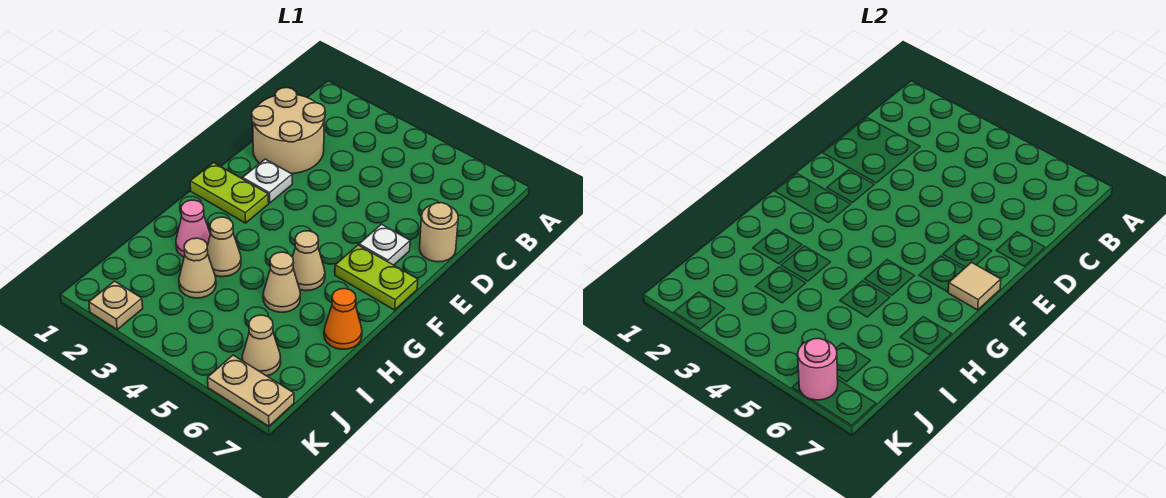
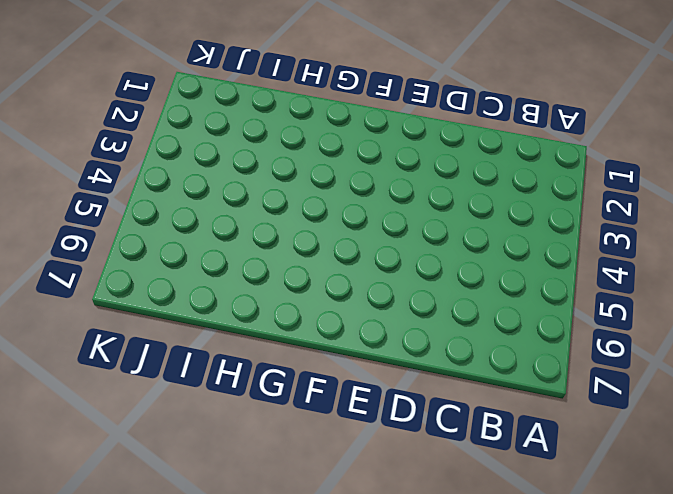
none -> tan round brick C1:D2 level 1
none -> tan round brick D7 level 1
none -> white plate E2 level 1

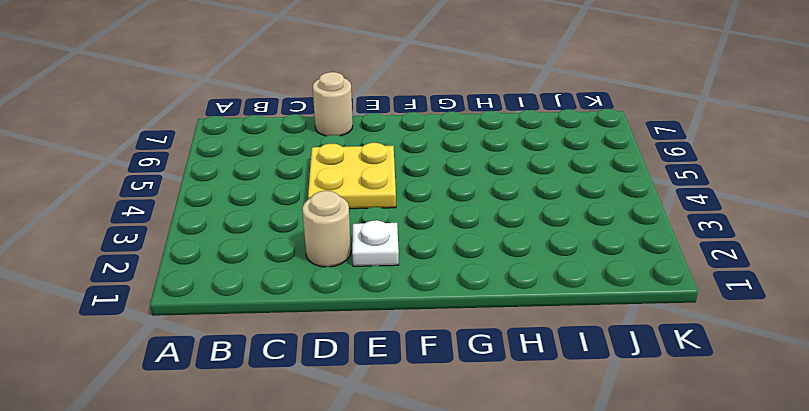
tan round brick D2 level 1 -> tan round brick C1:D2 level 1
yellow plate D4:E5 level 1 -> none
none -> white plate E6 level 1
none -> lime plate F1:F2 level 1
none -> lime plate F6:F7 level 1

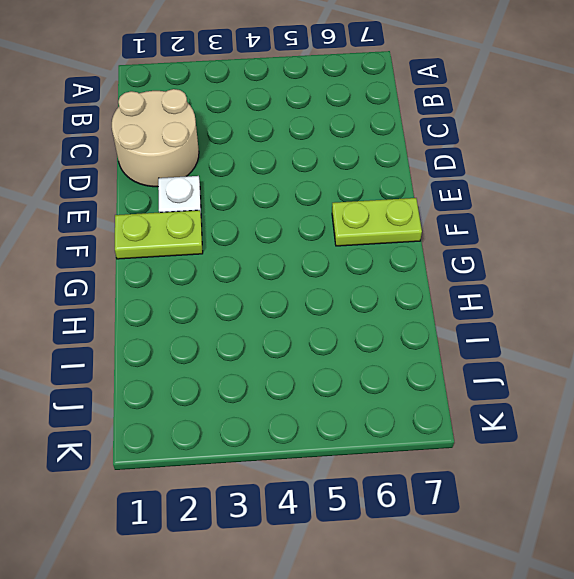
none -> tan round brick D7 level 1
none -> white plate E6 level 1
none -> tan cone G5 level 1

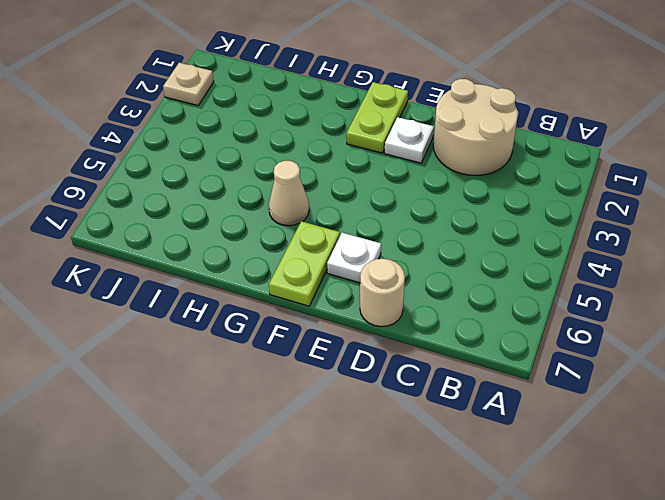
none -> pink cone H2 level 1
none -> tan cone H3 level 1
none -> tan cone H5 level 1

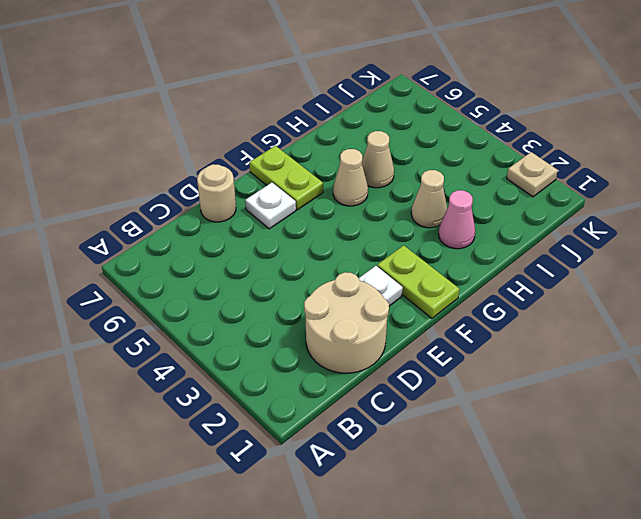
none -> orange cone H7 level 1
none -> tan cone I3 level 1
none -> tan cone J6 level 1

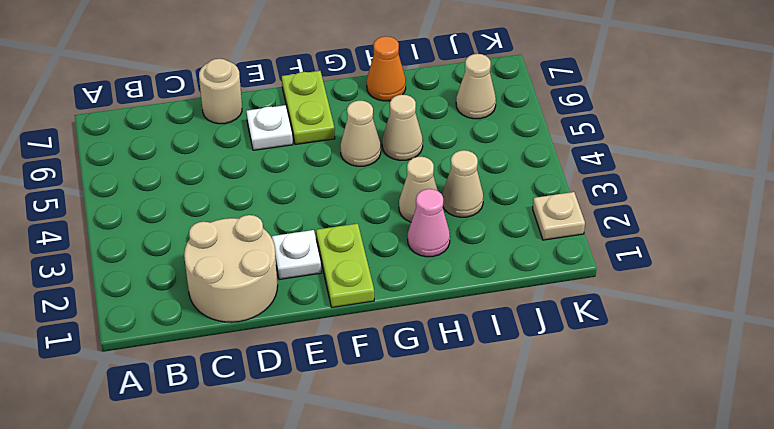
none -> tan plate K6:K7 level 1
none -> tan tile F7 level 2
none -> pink round brick K6 level 2

